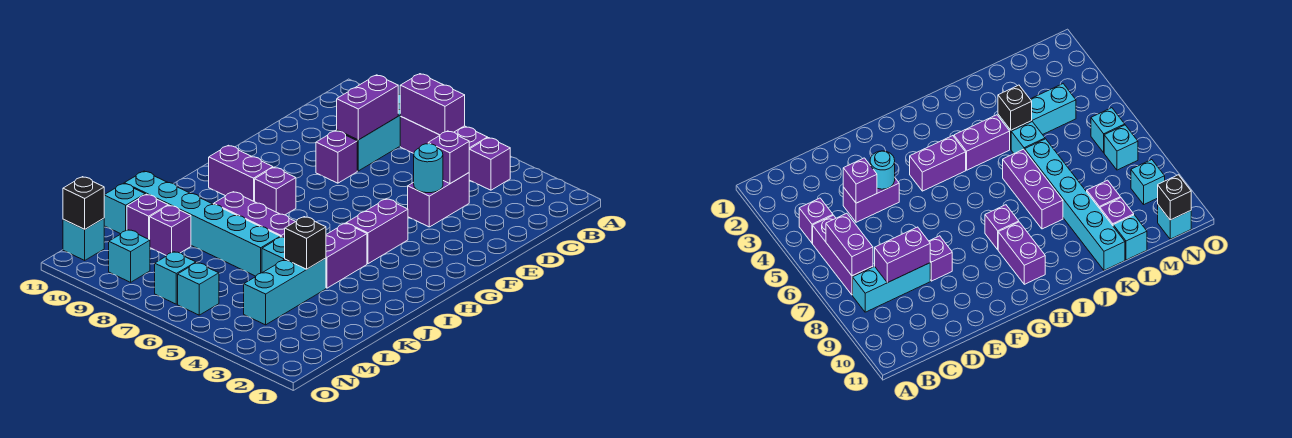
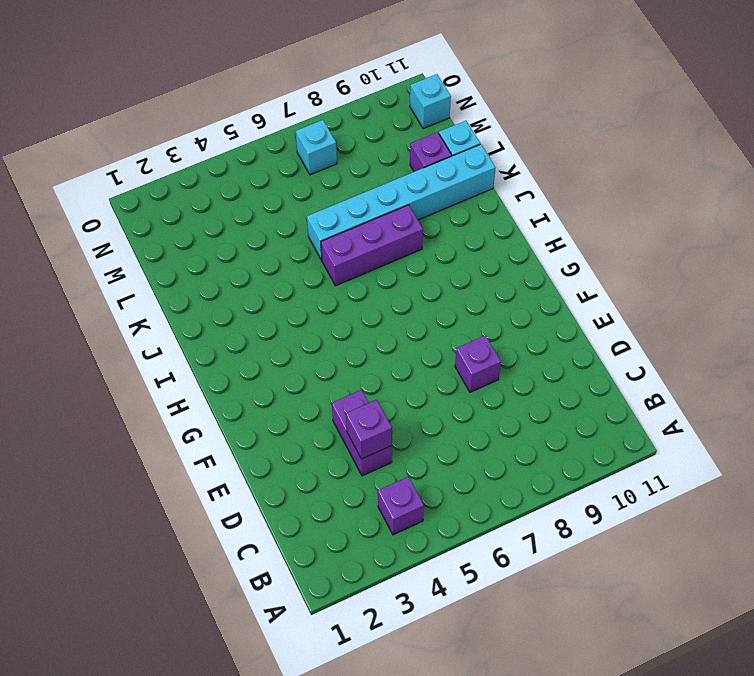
none -> purple brick B5:B7 level 1
none -> cyan brick B8:D8 level 1
none -> purple brick G4:H4 level 1

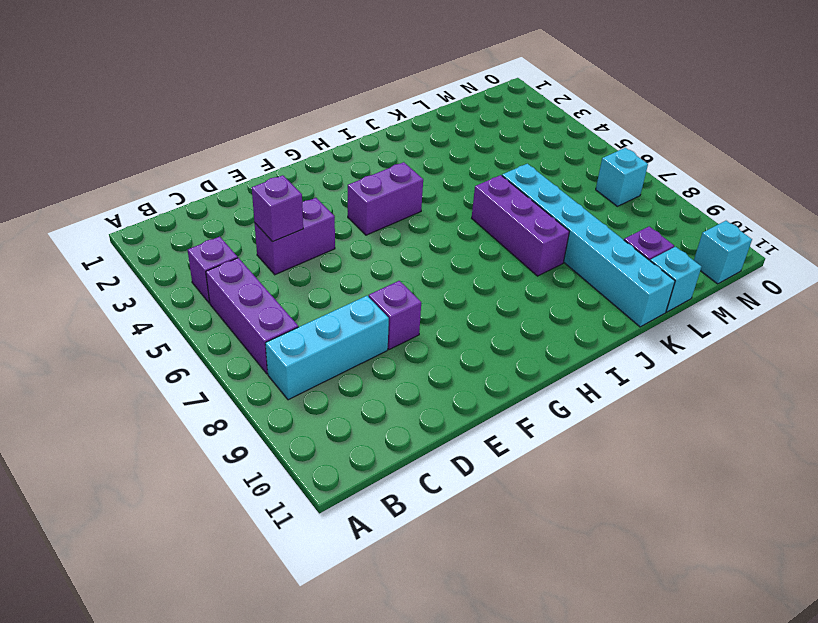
none -> purple brick H8 level 1
none -> purple brick H9:H10 level 1
none -> purple brick I4:J4 level 1

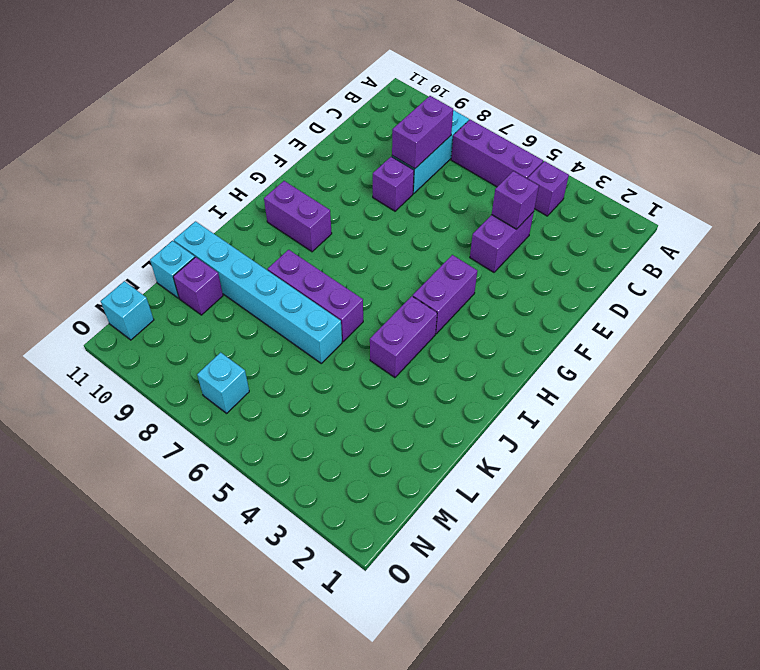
none -> purple brick H8 level 1
none -> cyan brick K4:M4 level 1
none -> cyan brick K5 level 1

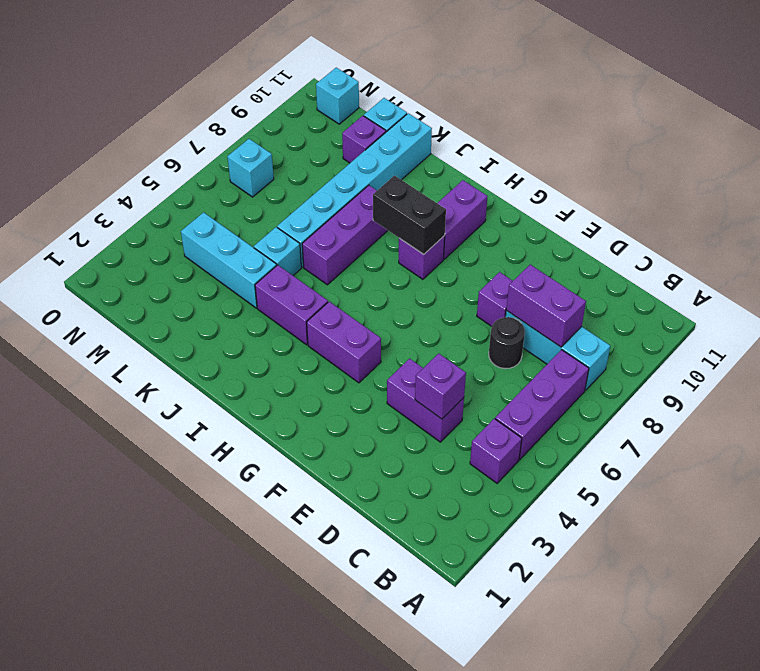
black round brick D7 level 1 -> none
black brick H8:I8 level 2 -> none
none -> purple brick L9 level 1
none -> cyan brick N6 level 1
none -> cyan brick N9 level 1

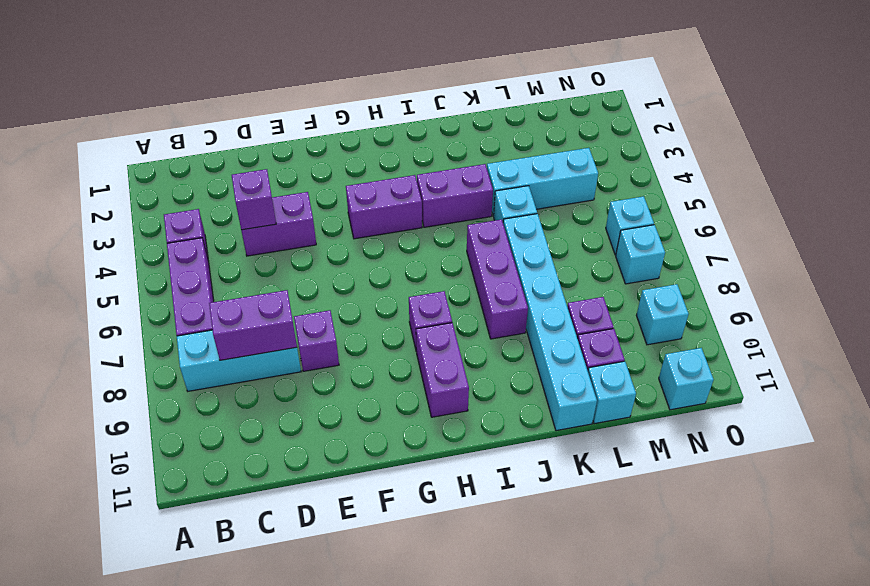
none -> purple brick B6:B7 level 2
none -> cyan round brick E4 level 2
none -> black brick K4 level 2

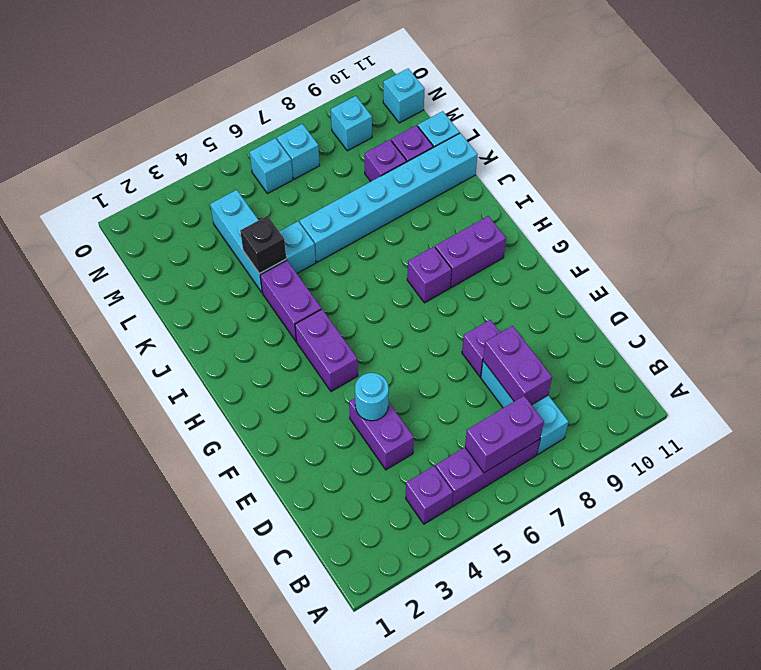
none -> purple brick J6:J8 level 1
none -> purple brick D4 level 2
none -> black brick N11 level 2

